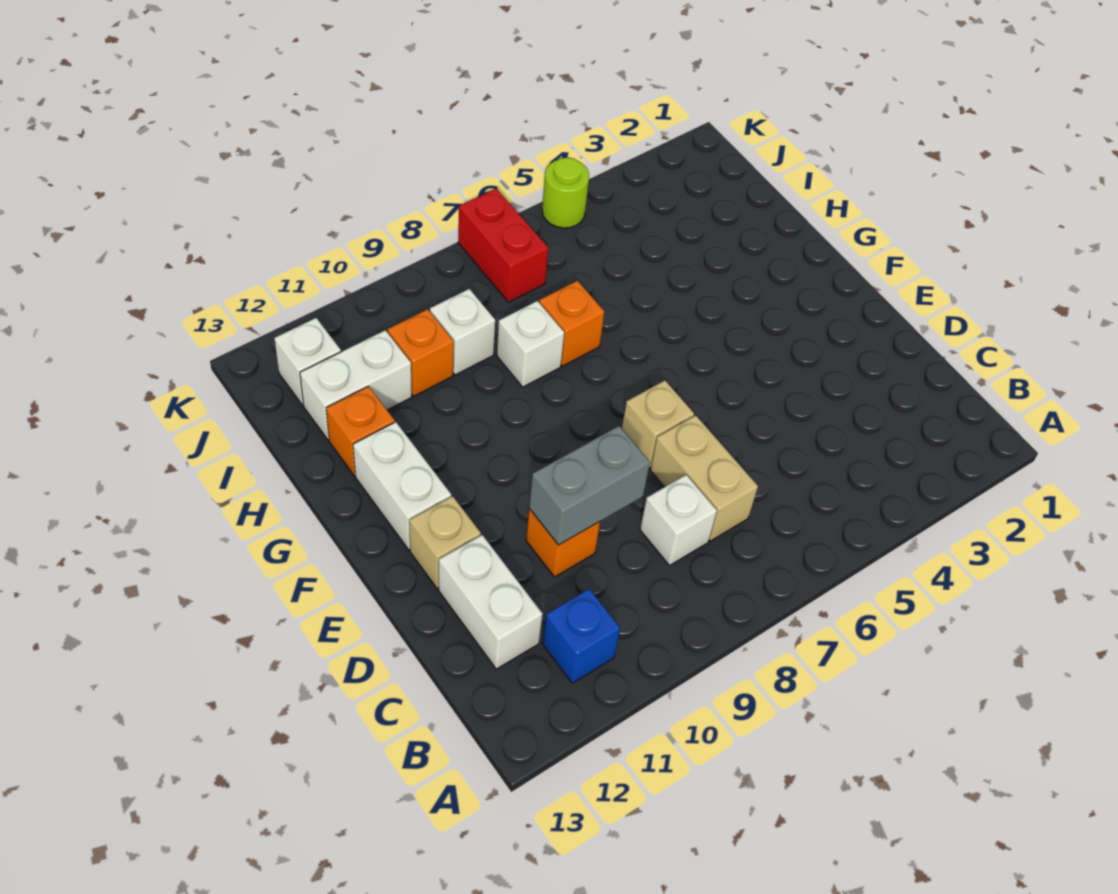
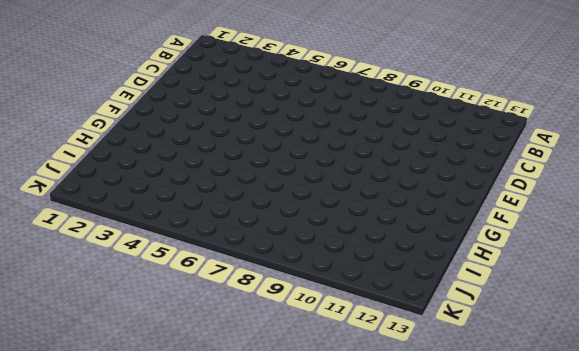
none -> blue brick B11 level 1
none -> tan brick C7:D7 level 1
none -> white brick C8 level 1

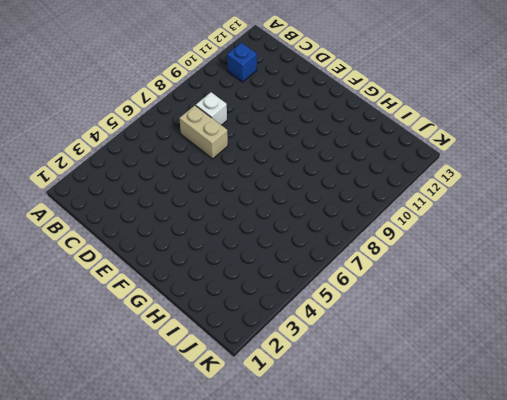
none -> white brick C12:D12 level 1
none -> orange brick D10 level 1
none -> tan brick E7 level 1

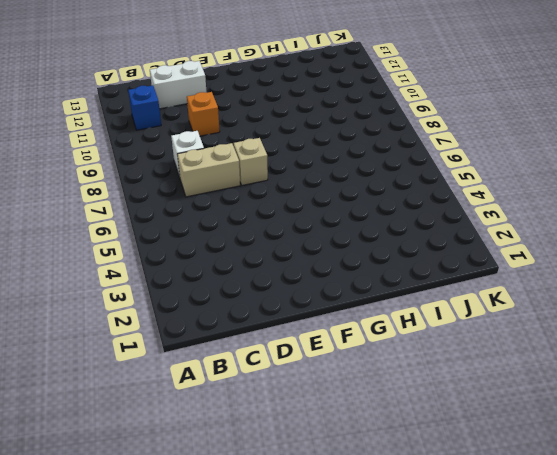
none -> tan brick E12 level 1
none -> white brick F12:G12 level 1
none -> orange brick H7 level 1

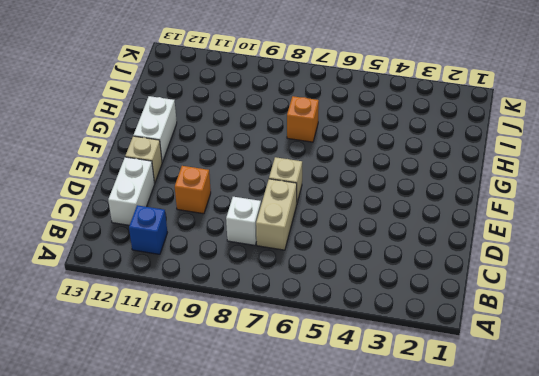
none -> white brick H8 level 1
none -> orange brick H12 level 1
none -> white brick I9 level 1

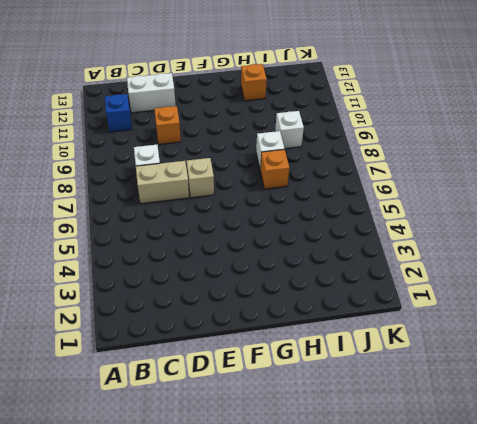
none -> tan brick E12 level 1
none -> white brick F12:G12 level 1
none -> orange brick I10 level 1

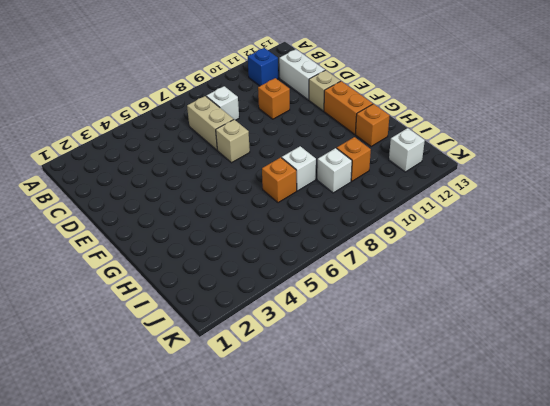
orange brick F12:G12 level 1 -> white brick F12:G12 level 1
none -> white brick I11:I12 level 1
none -> red brick J7:K7 level 1
none -> lime round brick K5 level 1

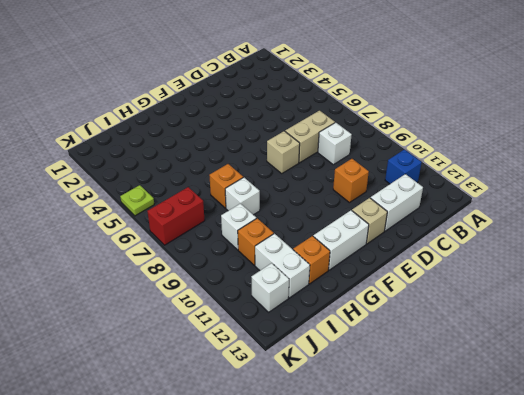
lime plate K5 level 1 -> lime round brick K5 level 1
none -> grey brick D9:D10 level 2

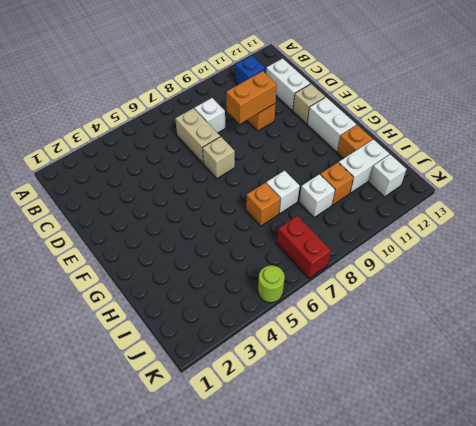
orange brick D9:D10 level 2 -> grey brick D9:D10 level 2

